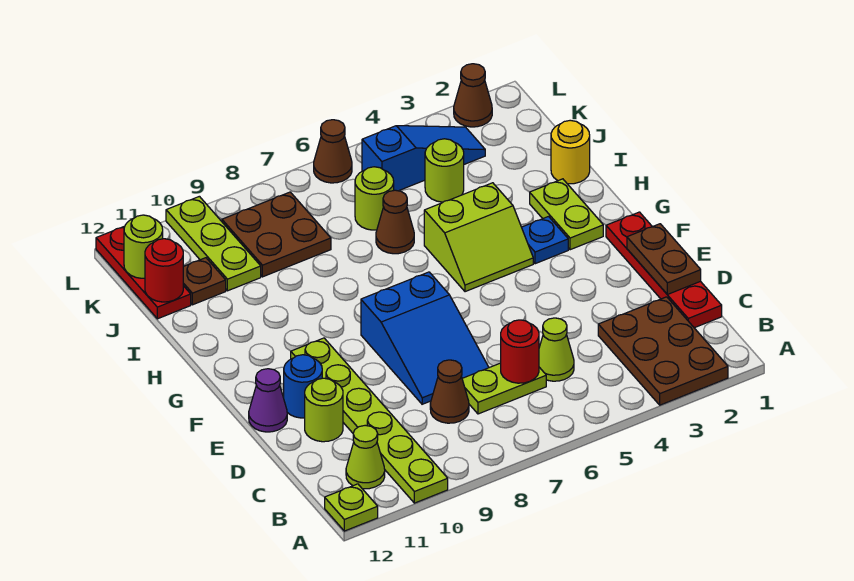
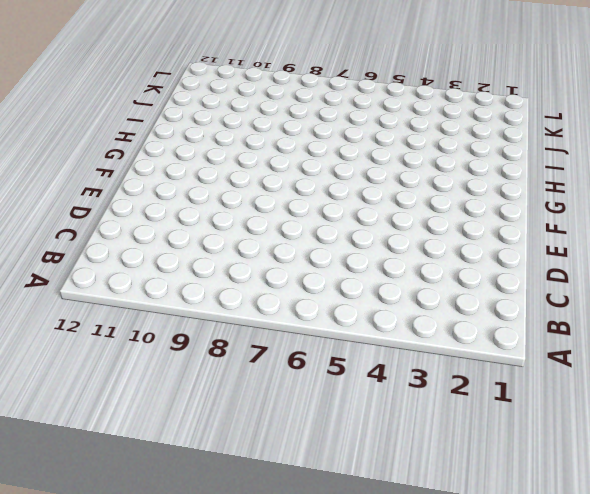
none -> brown plate A2:C3 level 1
none -> lime plate A10:F10 level 1
none -> lime plate A12 level 1
none -> lime cone B11 level 1

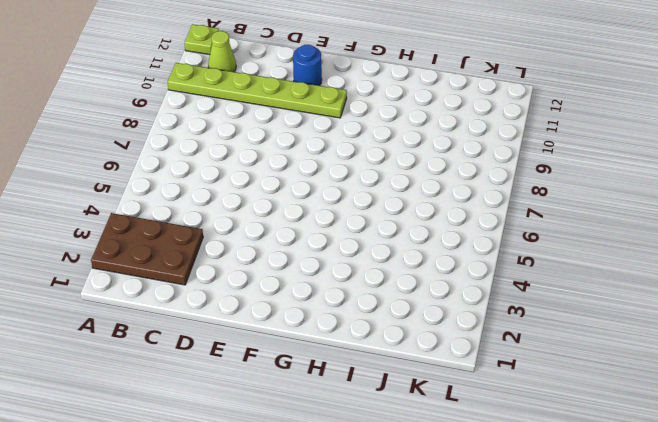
none -> red plate C1:F1 level 1
none -> lime cone C5 level 1
none -> lime plate C6:C7 level 1
none -> brown cone C8 level 1

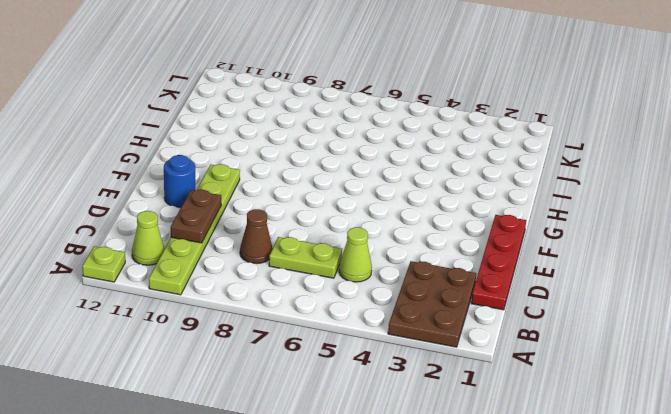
brown plate C10:D10 level 2 -> brown plate D1:E1 level 2
none -> blue slope D7:F8 level 1 top F
none -> lime round brick D11 level 1
none -> purple cone E12 level 1
none -> lime plate G2:H2 level 1

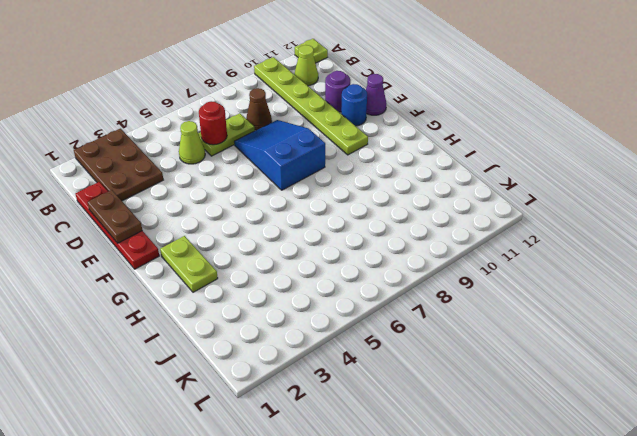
purple round brick D11 level 1 -> lime round brick D11 level 1
none -> blue plate G3 level 1
none -> lime slope G4:H5 level 1 top H
none -> yellow round brick I1 level 1
none -> brown cone I6 level 1

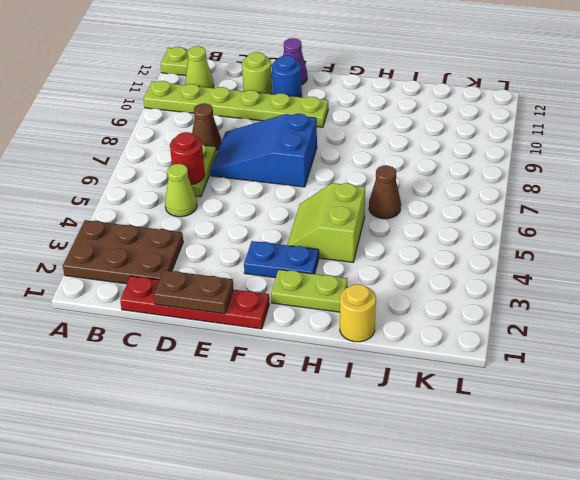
blue plate F3:G3 level 1 -> blue plate G3 level 1
none -> lime round brick J4 level 1
none -> lime round brick J6 level 1
none -> brown plate J8:K9 level 1
none -> lime plate J10:L10 level 1

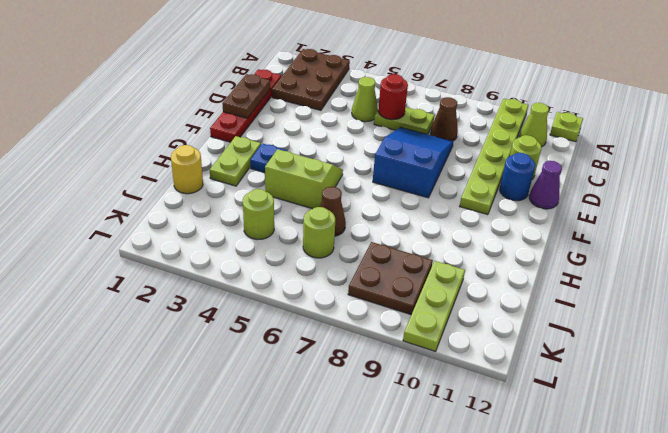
none -> brown plate J11 level 1
none -> red plate J12:L12 level 1
none -> blue slope K3:K5 level 1 top 5
none -> brown cone L2 level 1

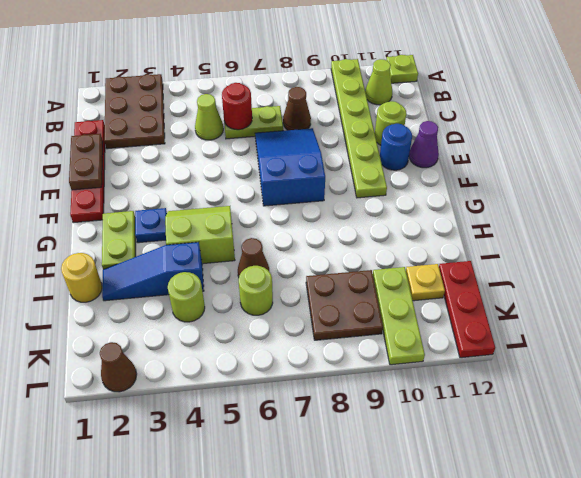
blue slope I2:I4 level 1 top 4 -> blue slope K3:K5 level 1 top 5
yellow plate J11 level 1 -> brown plate J11 level 1
none -> brown cone L6 level 1
none -> red round brick J12 level 2
none -> lime round brick K12 level 2

